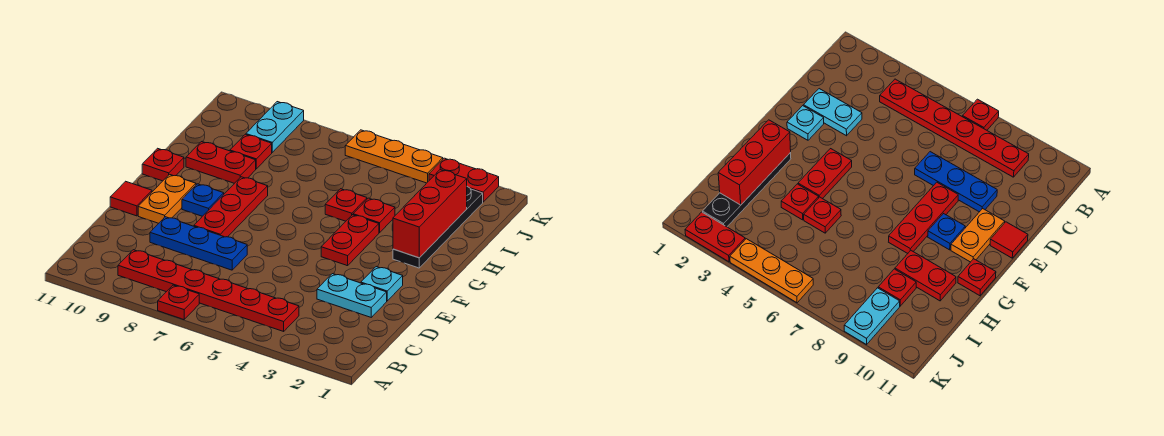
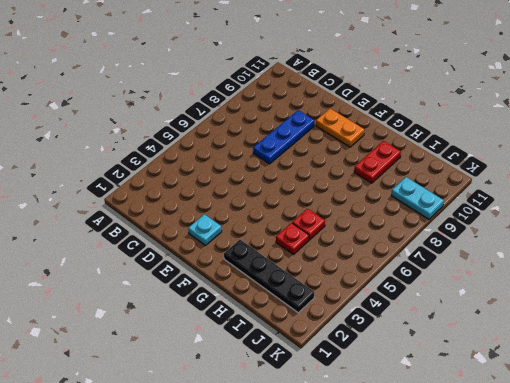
none -> red plate A7 level 1
none -> red plate B4:B9 level 1
none -> cyan plate D2:D3 level 1

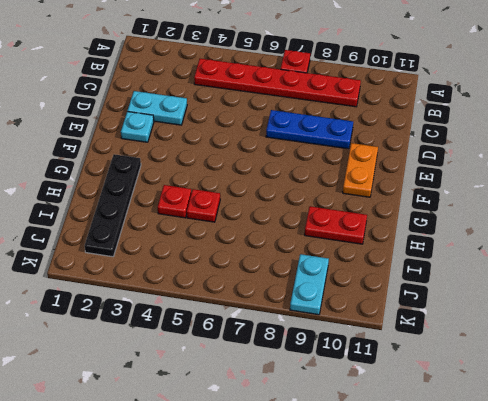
none -> red plate E8:G8 level 1
none -> red tile E11 level 1
none -> red plate F4:G4 level 1

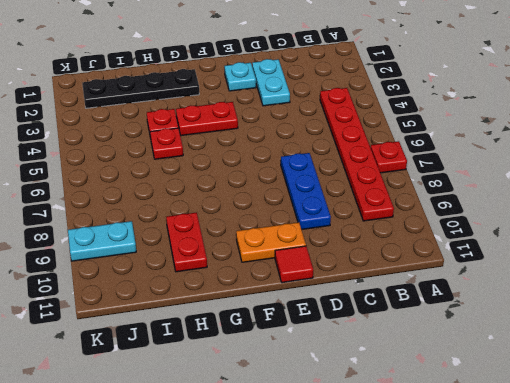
none -> red plate E8:G8 level 1
none -> blue plate F9 level 1
none -> red plate G11 level 1

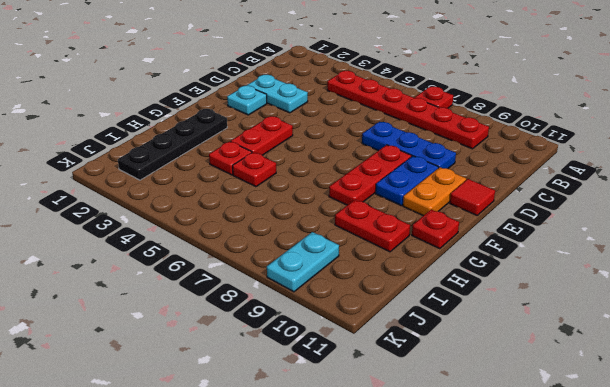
blue plate E9:F9 level 1 -> blue plate F9 level 1
none -> red plate I9 level 1
none -> red plate K2:K3 level 1
none -> orange plate K4:K6 level 1

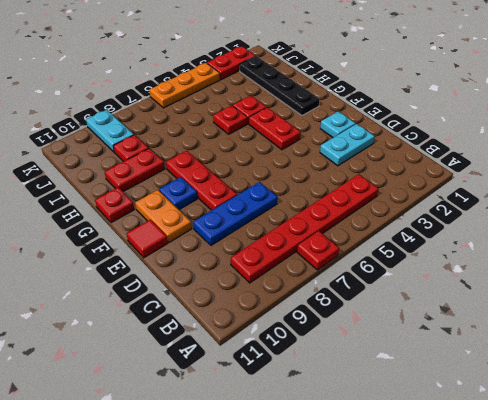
none -> red brick G2:I2 level 2

